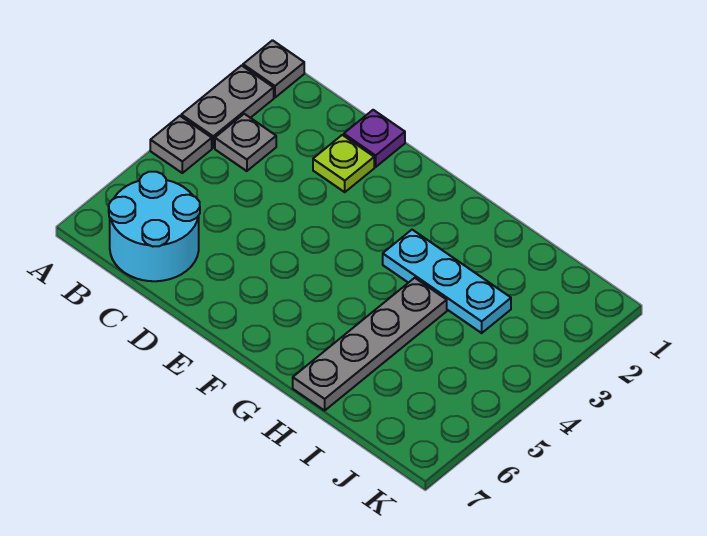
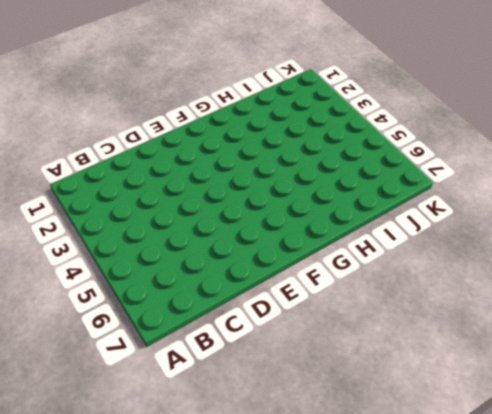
none -> grey plate A1 level 1
none -> grey plate A2:A3 level 1

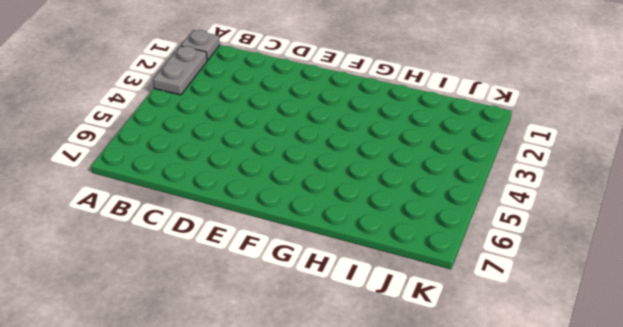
none -> grey plate A4 level 1
none -> grey plate B3 level 1

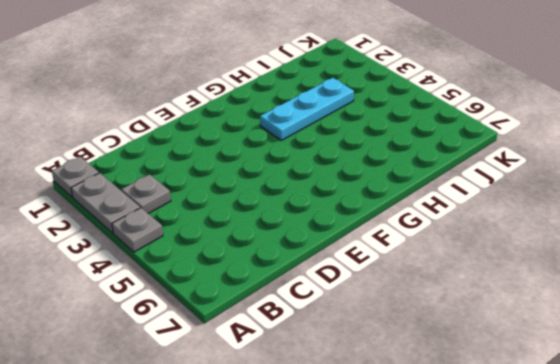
none -> cyan round brick B6:C7 level 1
none -> purple plate D1 level 1

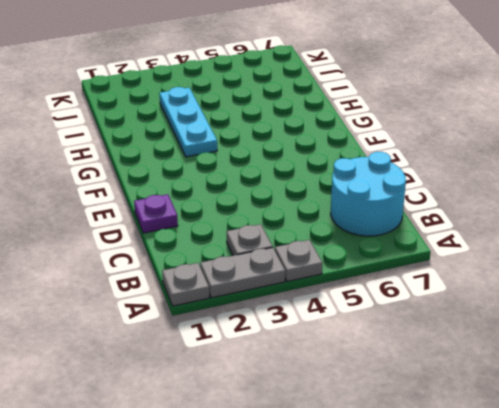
none -> lime plate D2 level 1
none -> grey plate H4:H7 level 1

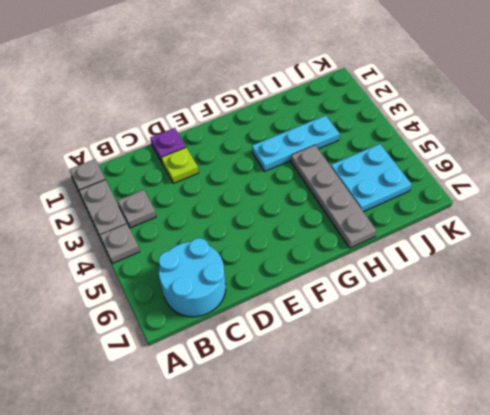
cyan plate I5:J6 level 1 -> none

